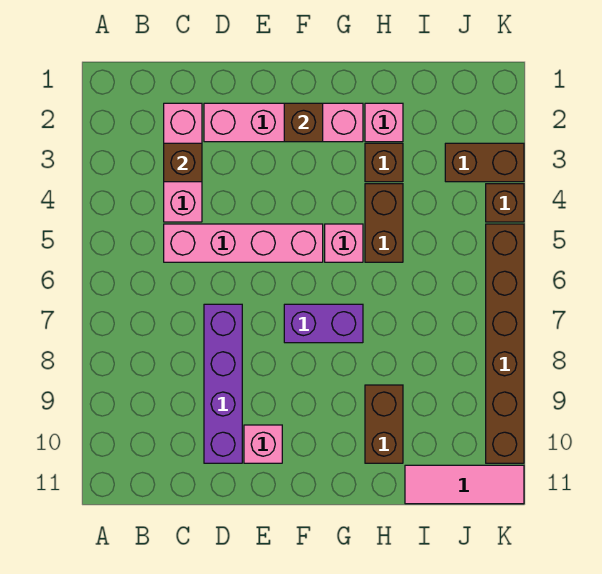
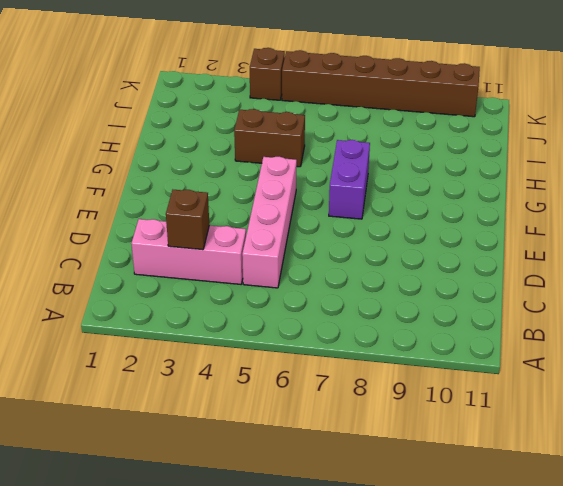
none -> pink brick D2:G2 level 1
none -> purple brick D7:D10 level 1
none -> pink brick E10 level 1

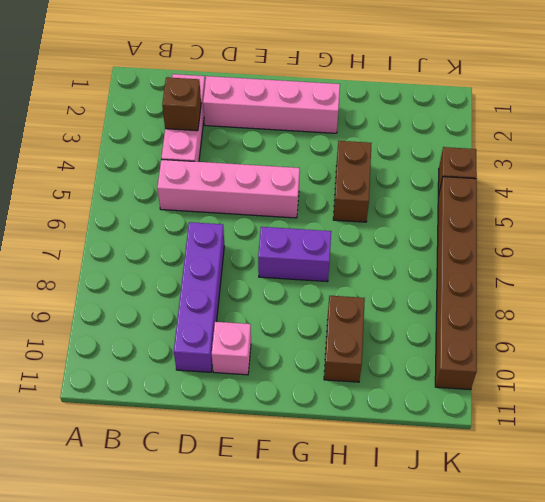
none -> pink brick G5 level 1
none -> pink brick H2 level 1
none -> brown brick H3 level 1

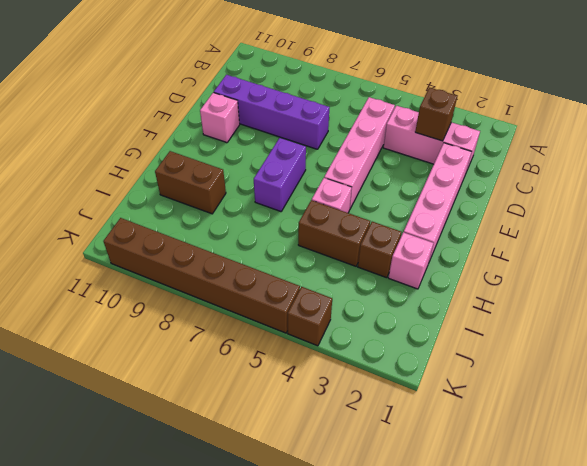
none -> pink tile I11:K11 level 1
none -> brown brick J3:K3 level 1
none -> brown brick F2 level 2

